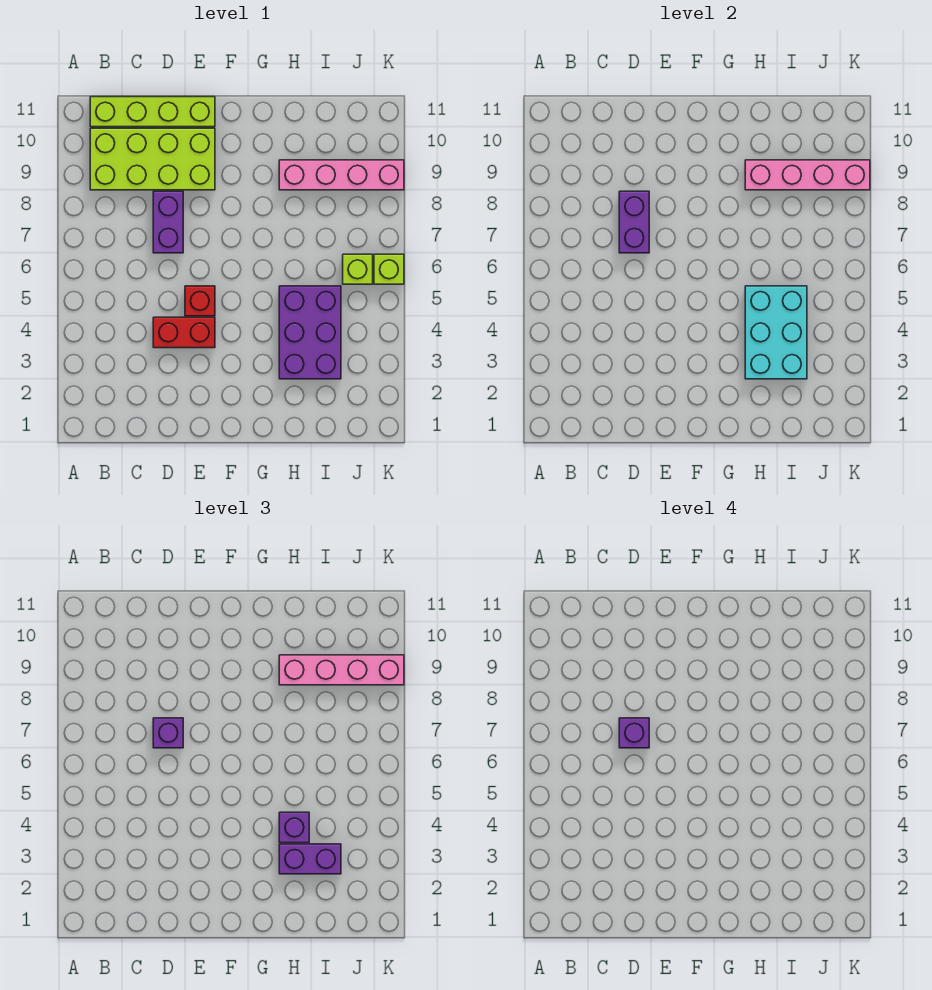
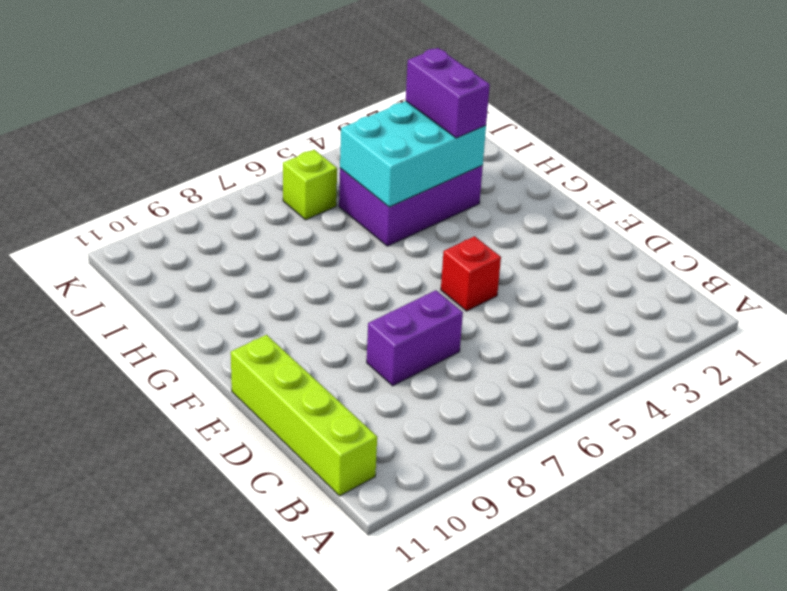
none -> lime brick B9:E10 level 1
none -> red brick D4:E4 level 1
none -> pink brick H9:K9 level 1

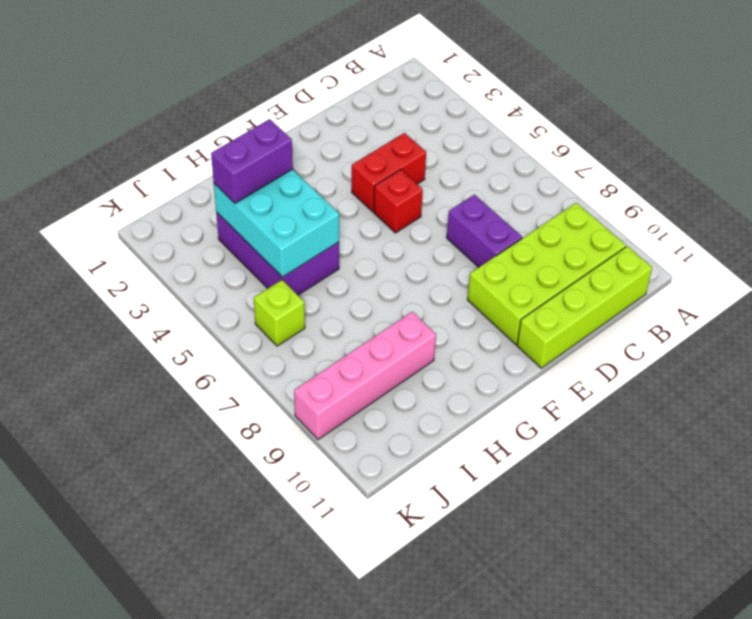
none -> lime brick K6 level 1
none -> purple brick D7:D8 level 2
none -> pink brick H9:K9 level 2

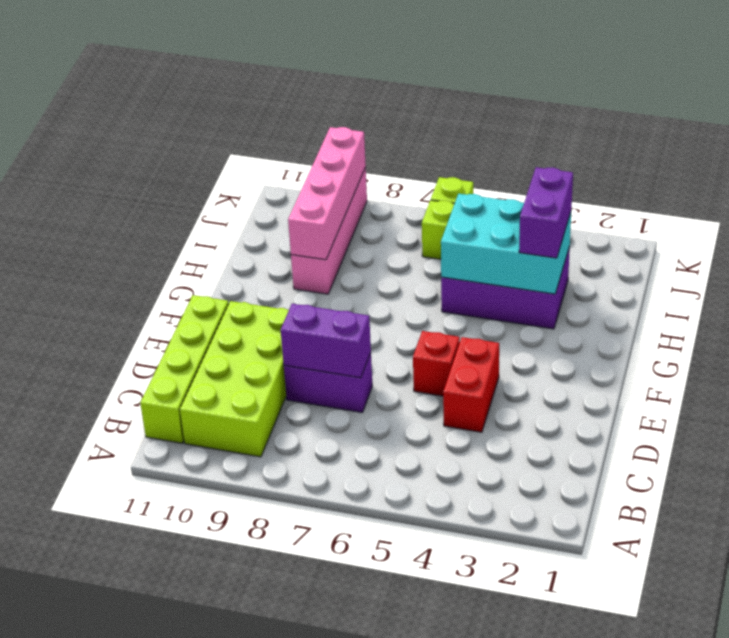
none -> purple brick D7 level 3
none -> purple brick H4 level 3
none -> pink brick H9:K9 level 3

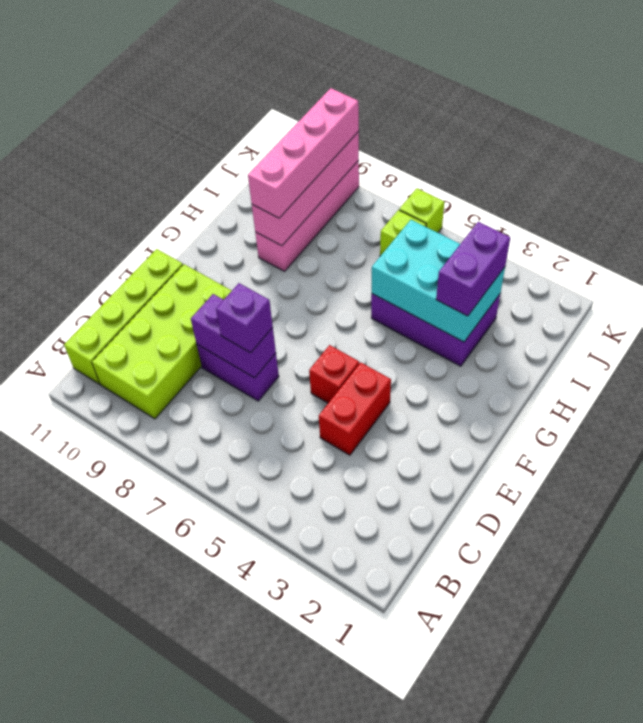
none -> purple brick H4 level 3
none -> purple brick D7 level 4

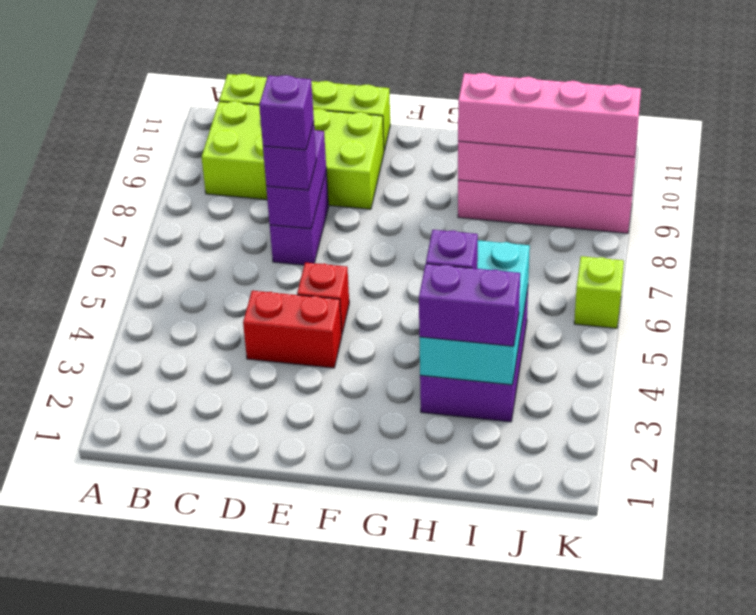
none -> lime brick J6 level 1

